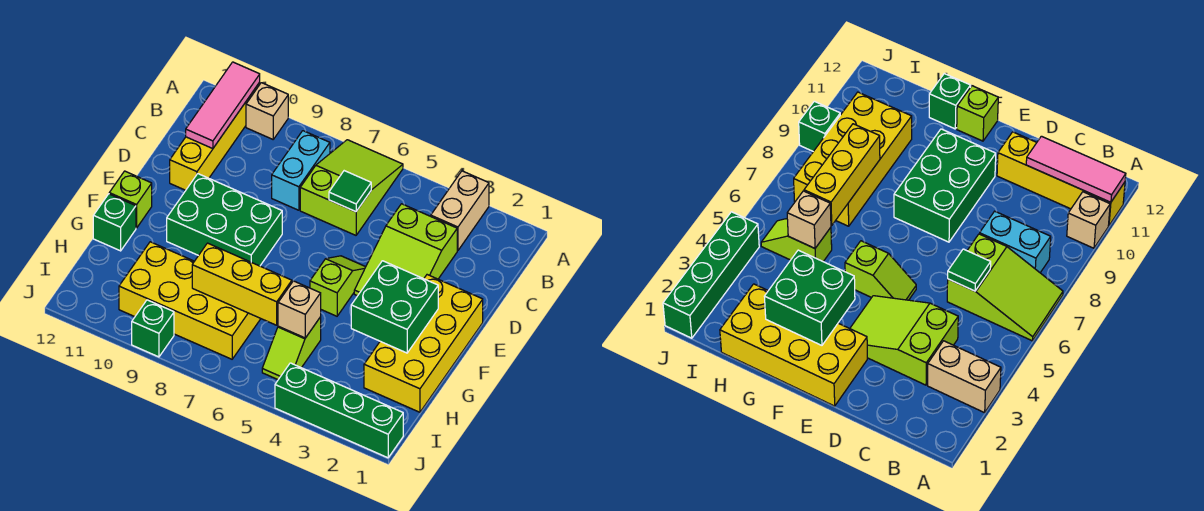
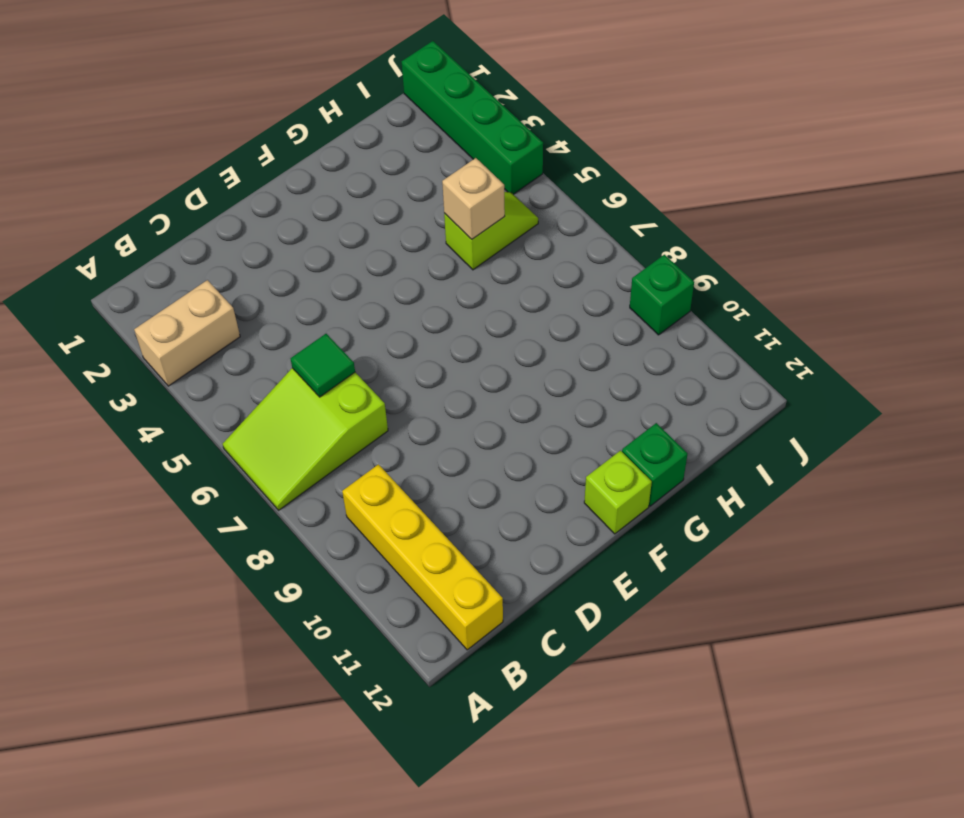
yellow brick B9:B12 level 1 -> yellow brick A11:D11 level 1
none -> tan brick A10 level 1
none -> cyan brick B8:C8 level 1
none -> lime slope C3:E4 level 1 top C

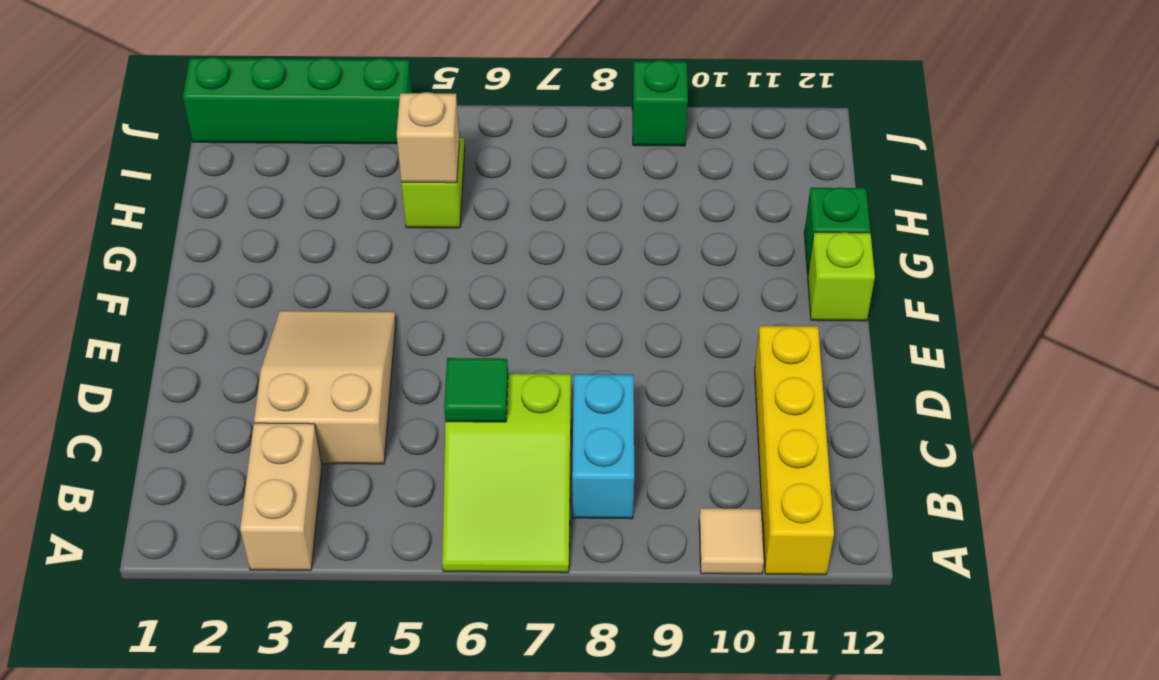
tan tile A10 level 1 -> tan brick A10 level 1
tan slope C3:E4 level 1 top C -> lime slope C3:E4 level 1 top C
none -> yellow brick E1:H2 level 1
none -> lime slope E5:F5 level 1 top F
none -> green brick E8:F10 level 1

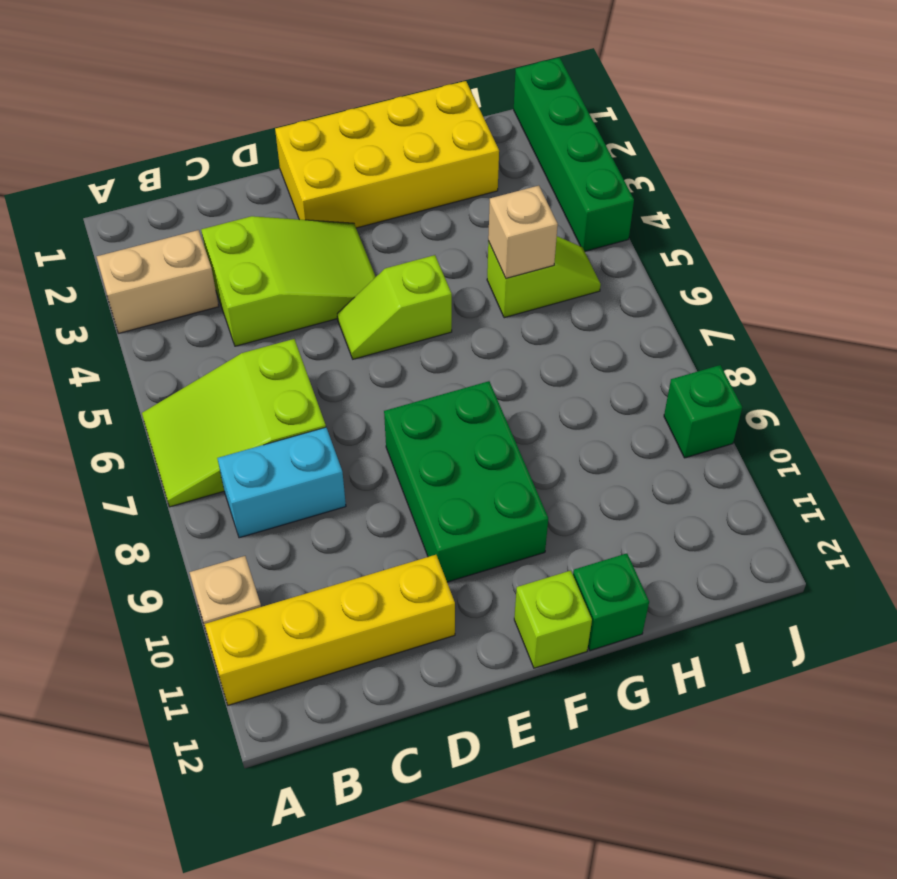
none -> yellow brick H7:I10 level 1
none -> pink tile A11:C11 level 2
none -> green tile C6 level 2

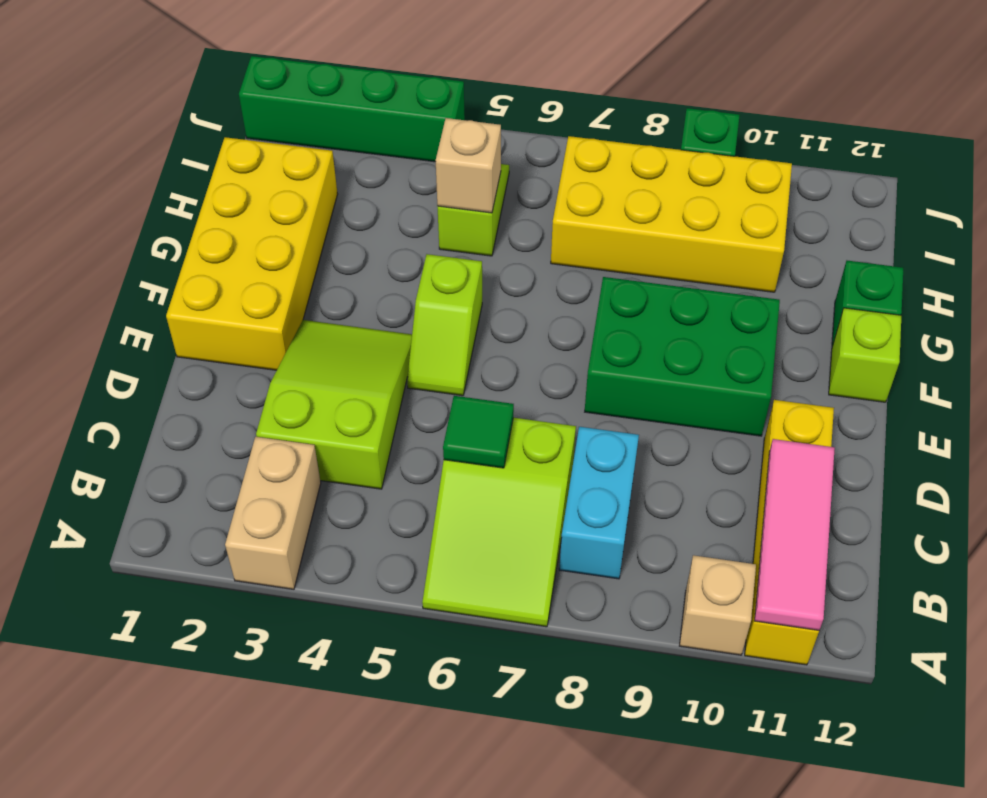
none -> green brick F2:G3 level 2
none -> yellow brick H6:H8 level 2

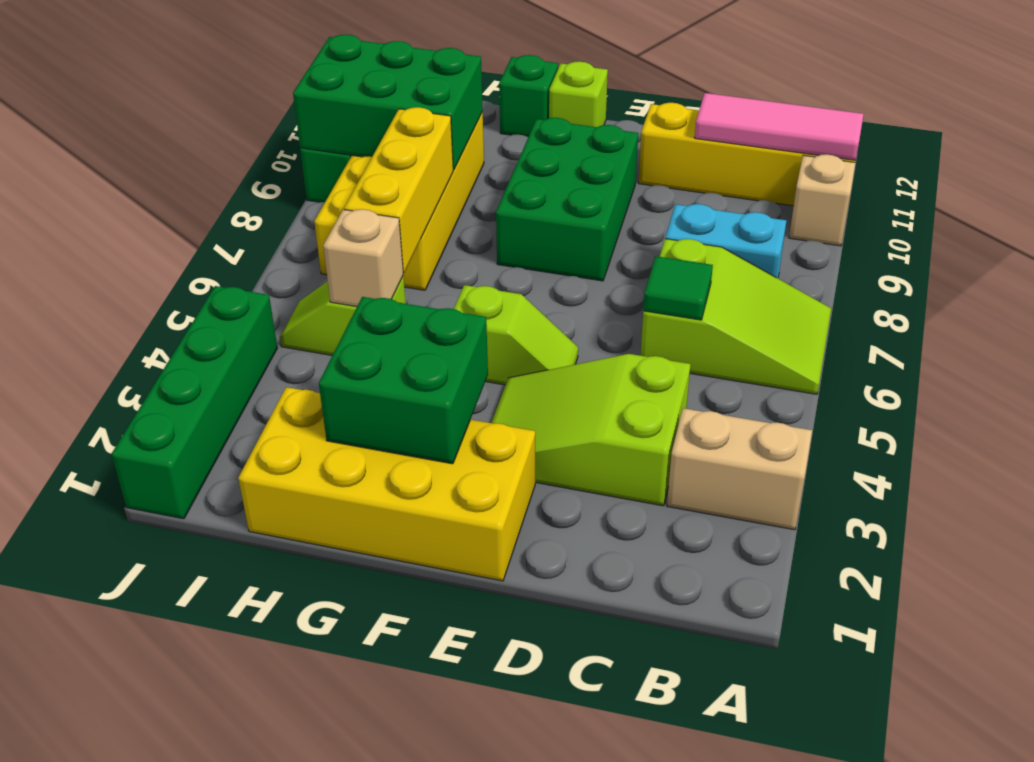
green brick H9:J10 level 2 -> none

